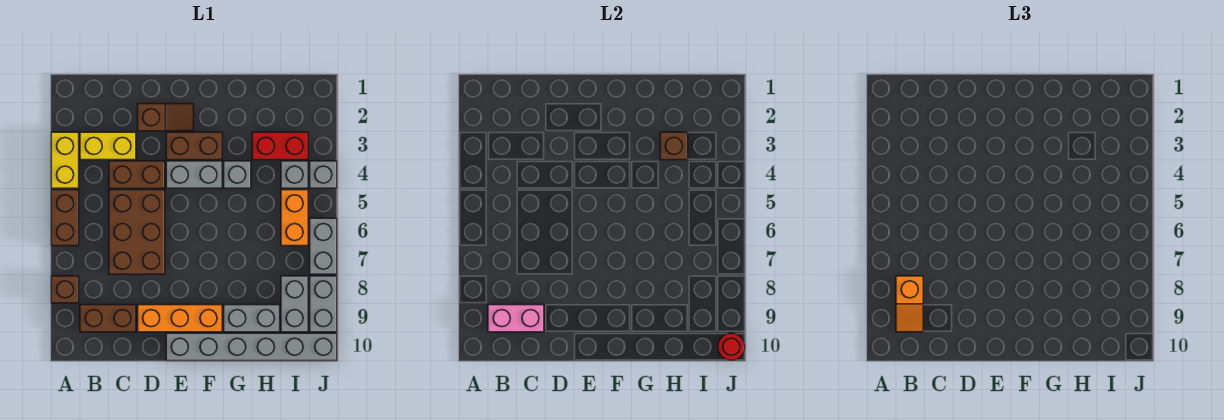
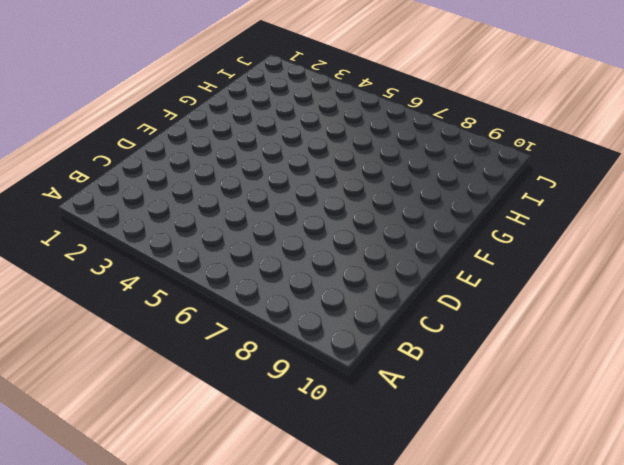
none -> yellow brick A3:A4 level 1
none -> brown brick A5:A6 level 1
none -> brown brick A8 level 1

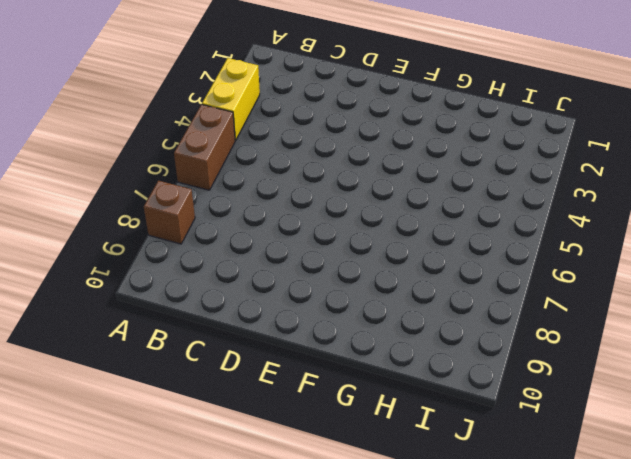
none -> yellow brick B3:C3 level 1
none -> brown brick B9:C9 level 1
none -> brown brick C4:D4 level 1

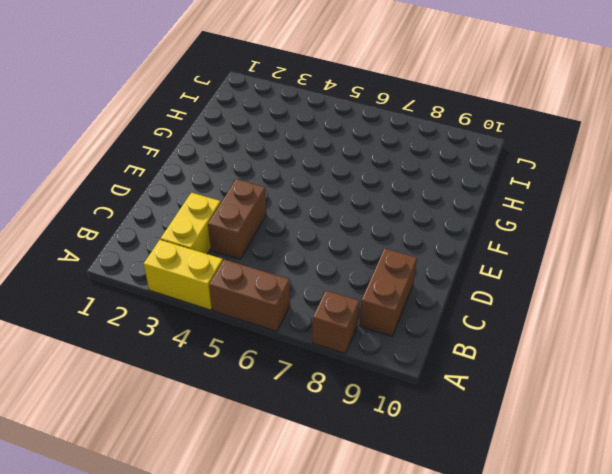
none -> brown brick C5:D7 level 1
none -> brown slope D2:E2 level 1 top D
none -> orange brick D9:F9 level 1

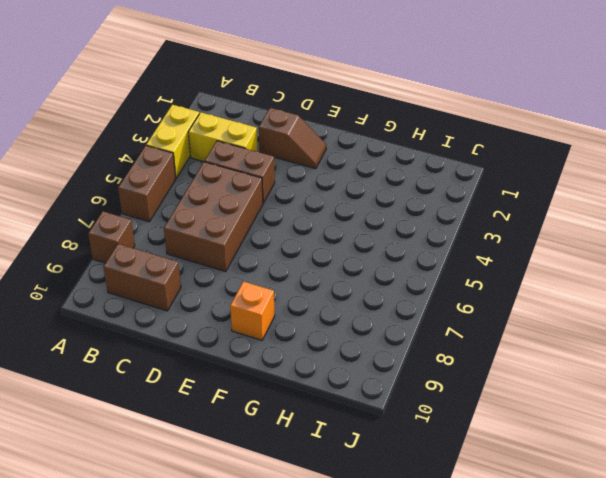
orange brick F9 level 1 -> orange brick D9:F9 level 1
none -> brown brick E3:F3 level 1
none -> grey brick E4:F4 level 1
none -> grey brick E10:J10 level 1

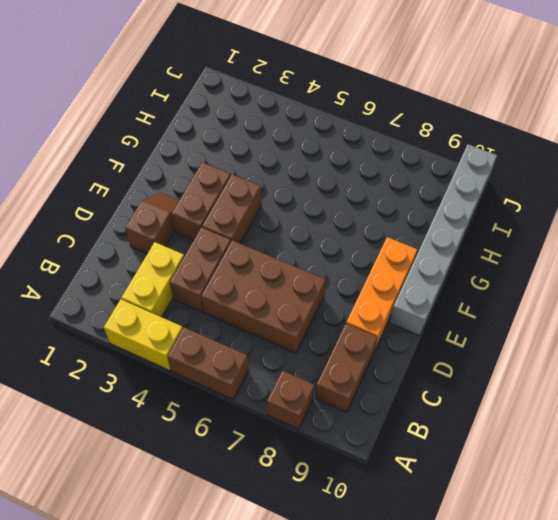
brown brick E4:F4 level 1 -> grey brick E4:F4 level 1
none -> grey brick G4 level 1
none -> grey brick G9:H9 level 1
none -> red brick H3:I3 level 1

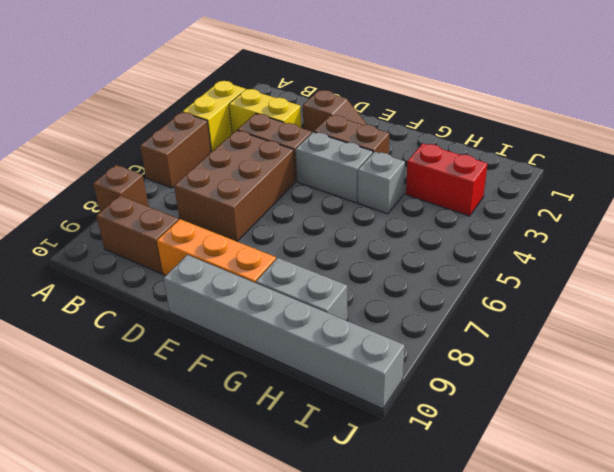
none -> grey brick I4 level 1
none -> orange brick I5:I6 level 1
none -> grey brick I8:I9 level 1

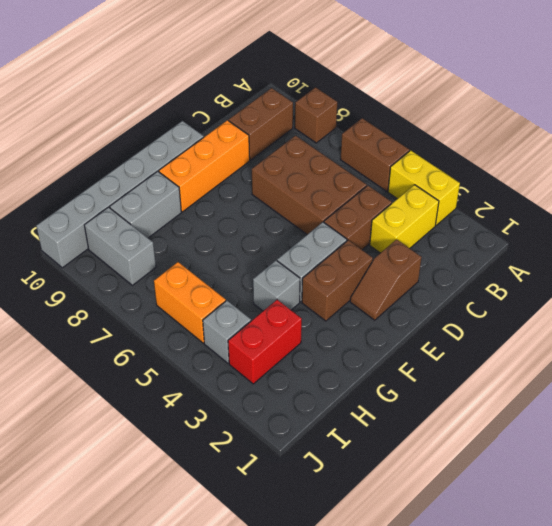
none -> grey brick J4 level 1
none -> grey brick J6:J7 level 1
none -> grey brick J8:J9 level 1

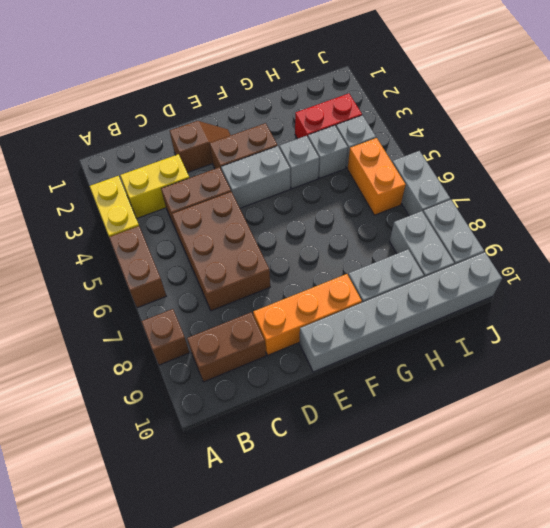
grey brick H4 level 1 -> grey brick J4 level 1
none -> pink brick B9:C9 level 2
none -> brown brick H3 level 2
none -> red round brick J10 level 2

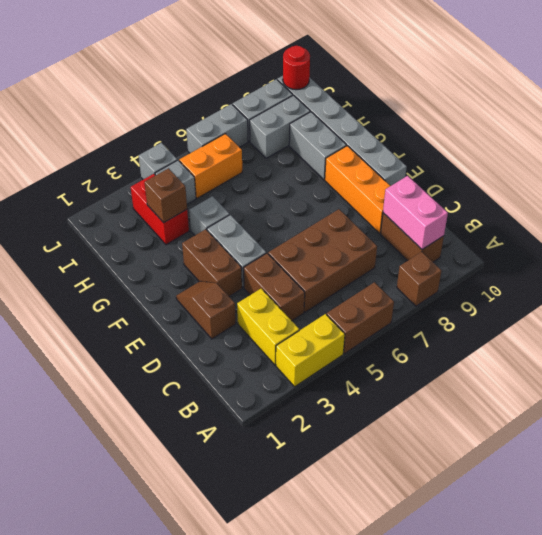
none -> orange slope B8:B9 level 3 top 8

